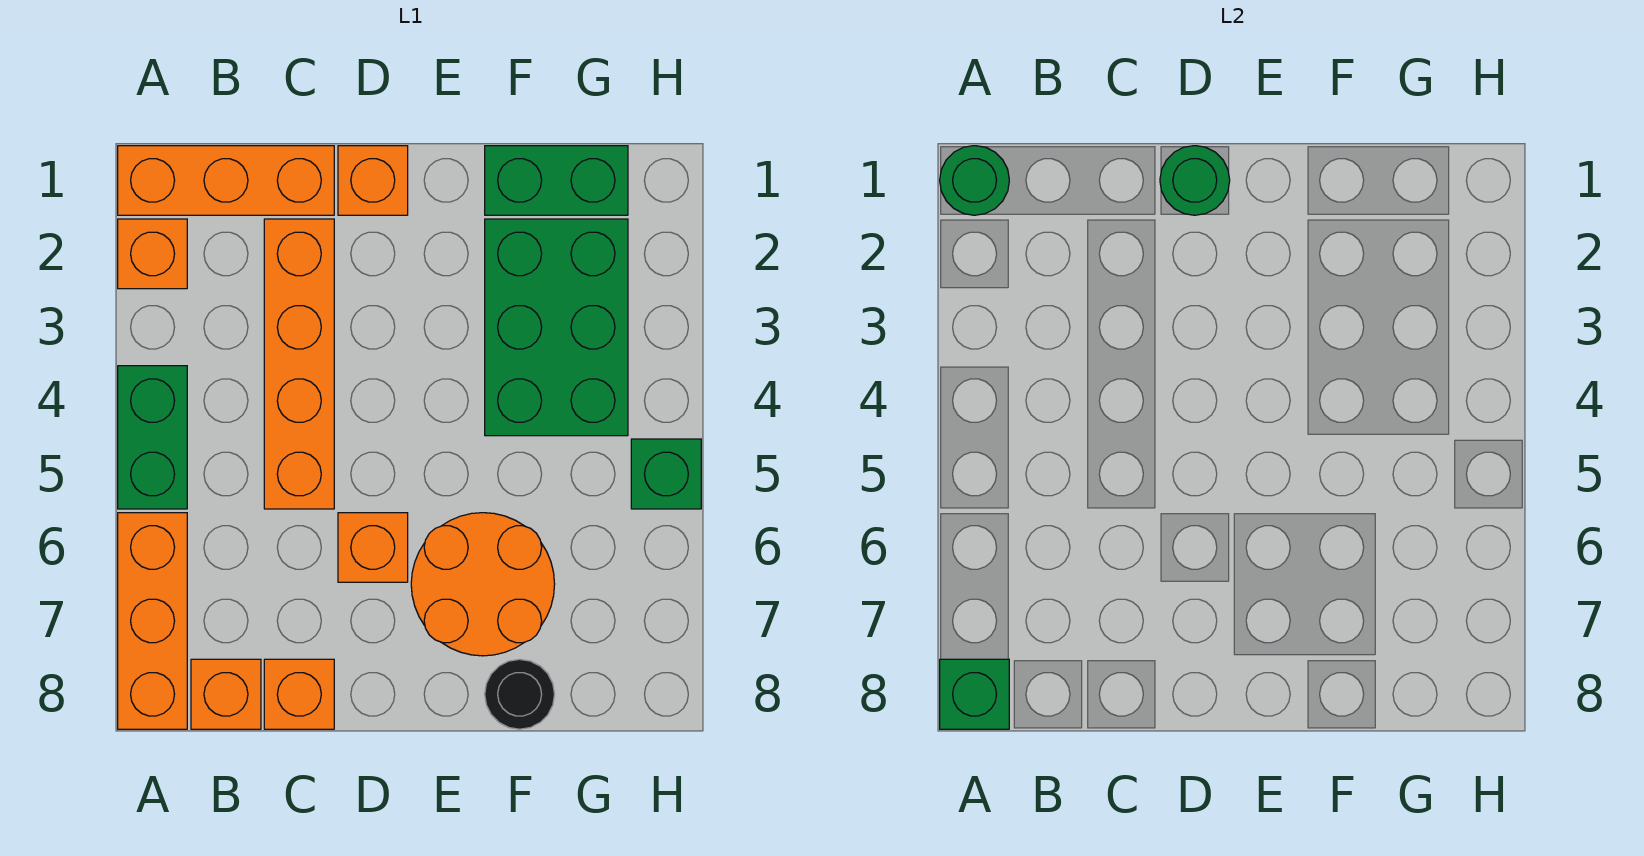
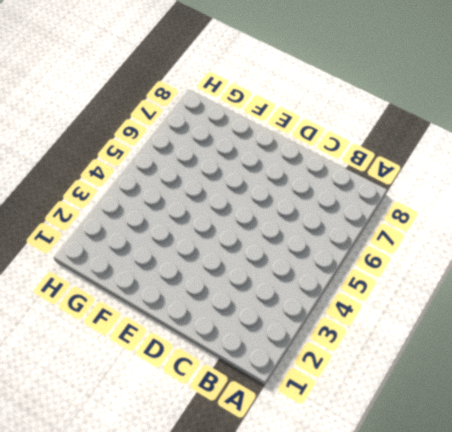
none -> orange brick A1:C1 level 1
none -> orange brick A2 level 1
none -> green brick A4:A5 level 1

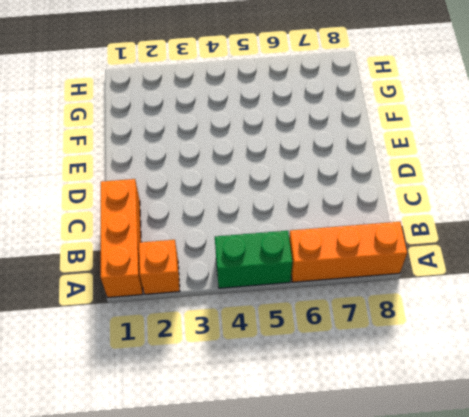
none -> orange brick B8 level 1
none -> orange brick C2:C5 level 1
none -> orange brick C8 level 1

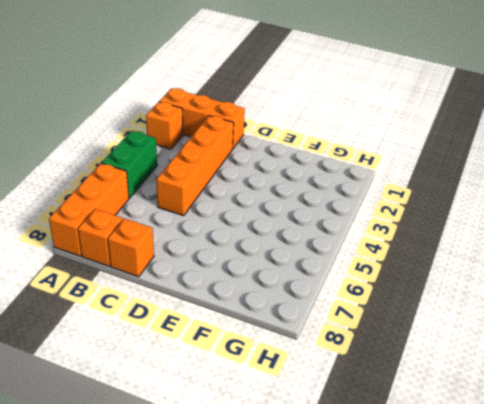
none -> orange brick D1 level 1
none -> orange brick D6 level 1
none -> orange round brick E6:F7 level 1

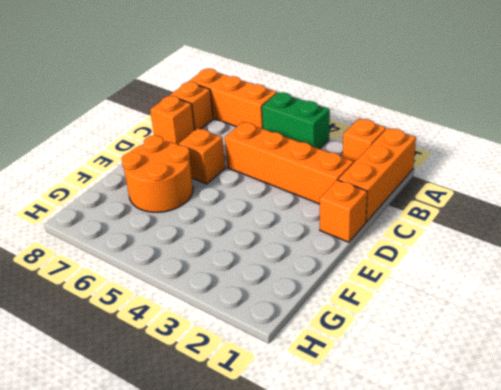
none -> green brick F1:G1 level 1
none -> green brick F2:G4 level 1
none -> black round brick F8 level 1

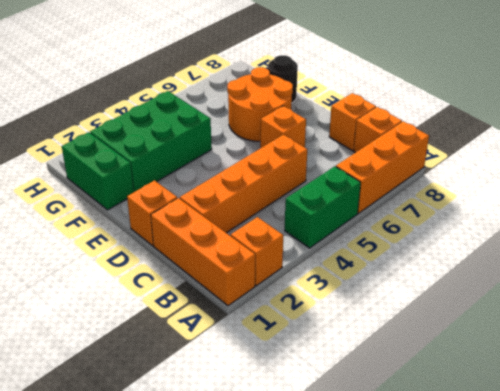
none -> green brick H5 level 1
none -> green round brick A1 level 2
none -> green brick A8 level 2

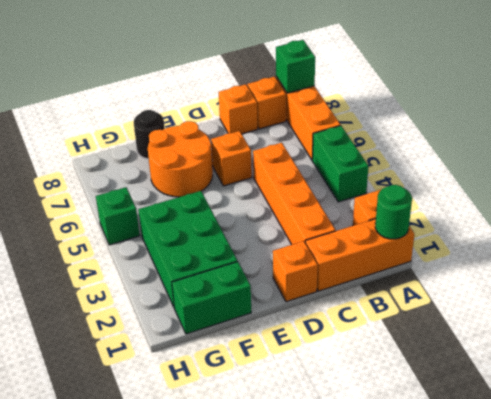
none -> green round brick D1 level 2

